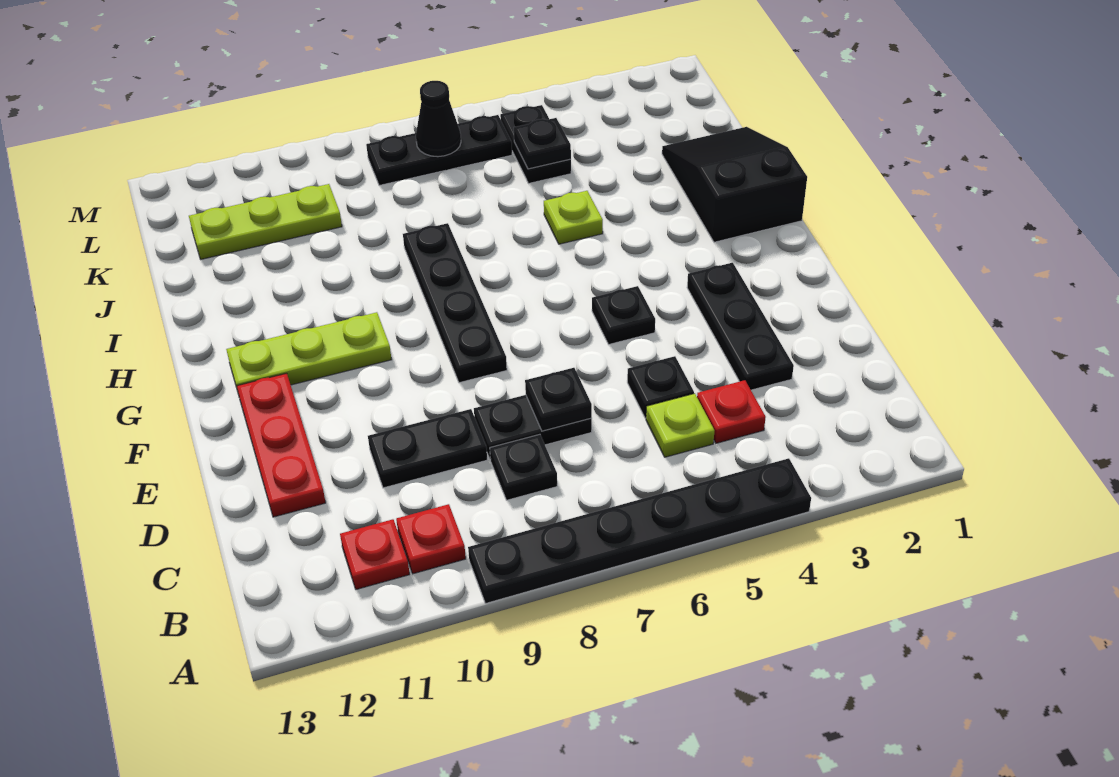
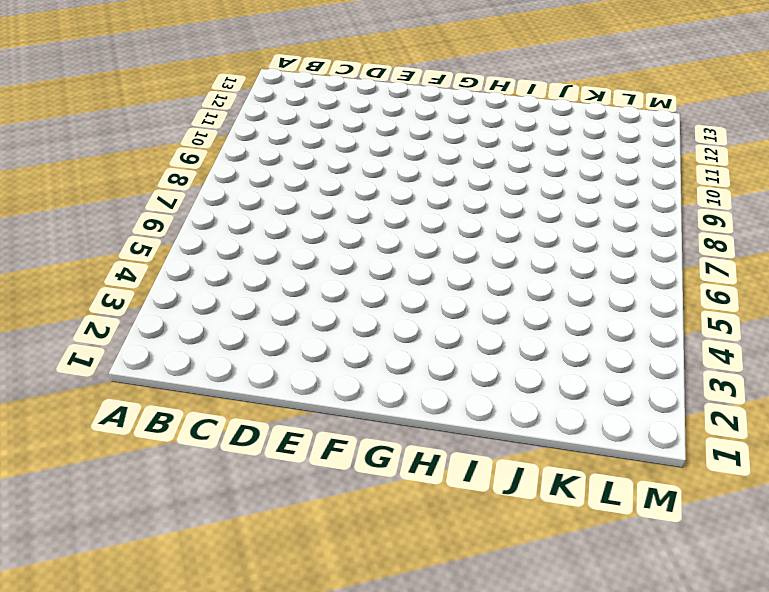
none -> black plate A4:A9 level 1
none -> red plate B10 level 1
none -> red plate B11 level 1

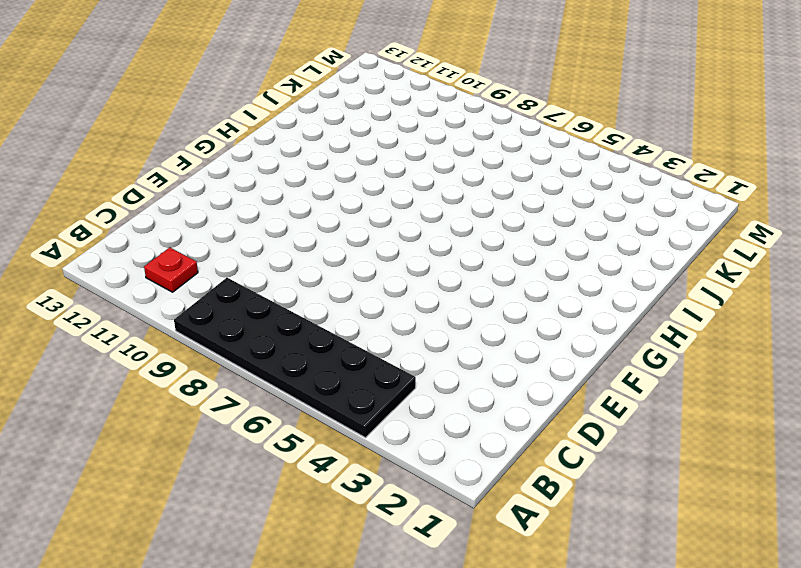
black plate A4:B9 level 1 -> black plate A4:A9 level 1
none -> red plate B10 level 1
none -> red plate C4 level 1
none -> lime plate C5 level 1

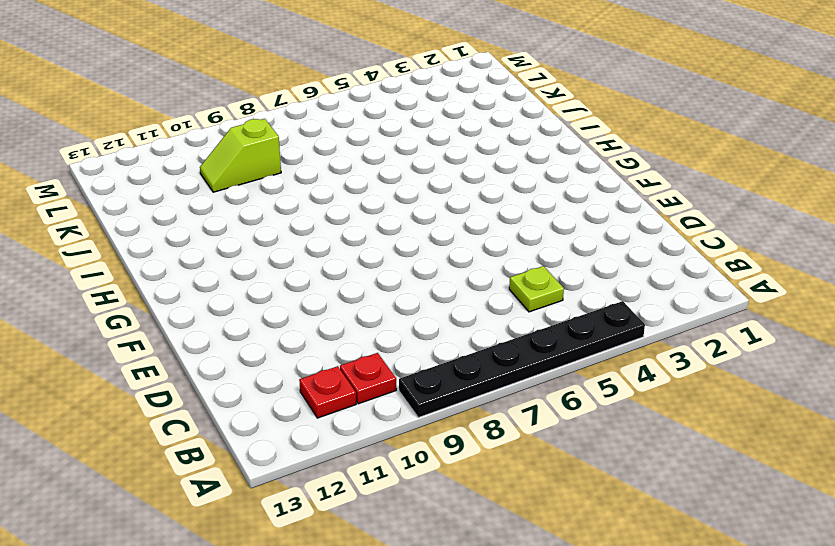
lime slope K9:K10 level 1 top 9 -> lime plate K10:K12 level 1
none -> red plate C4 level 1
none -> black plate C8 level 1
none -> black plate D3:F3 level 1

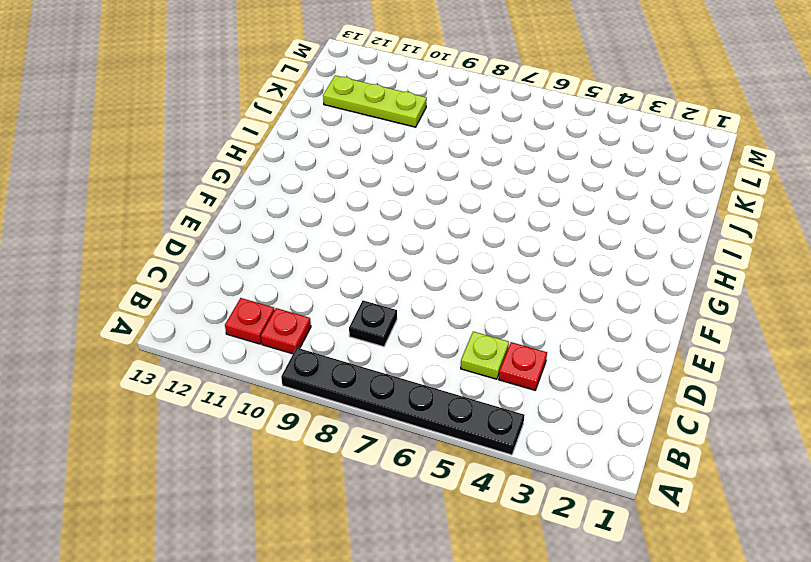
none -> black plate D3:F3 level 1
none -> black plate D5 level 1
none -> black plate D7:D8 level 1

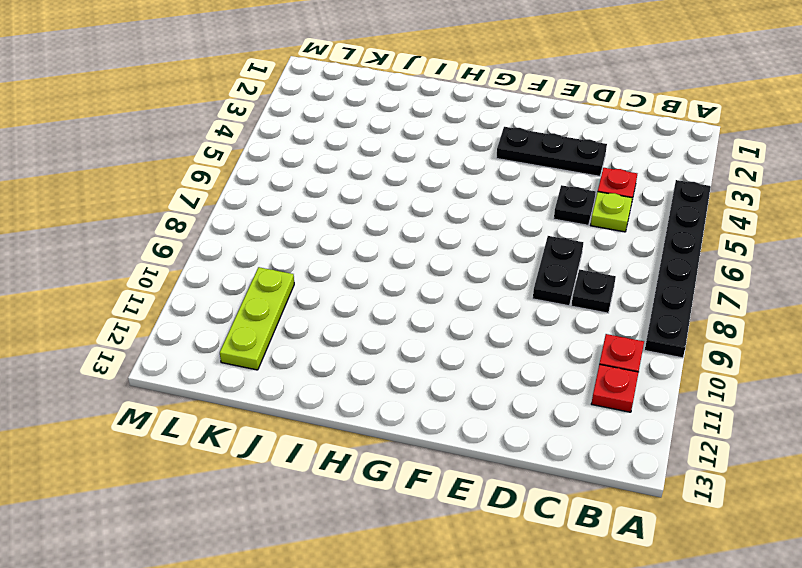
none -> black plate D9:D10 level 1
none -> red plate D12:F12 level 1
none -> black plate F5 level 1

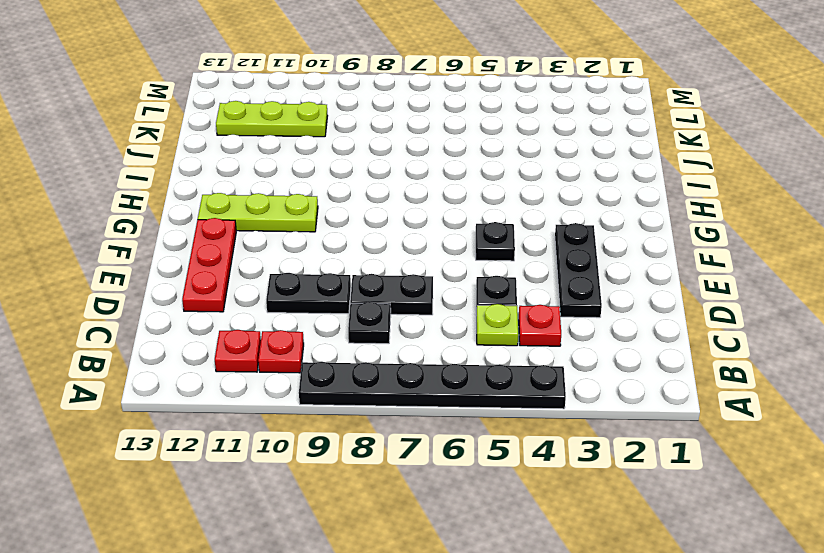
none -> black plate F8:I8 level 1
none -> black slope H1:J2 level 1 top H
none -> lime plate I5 level 1

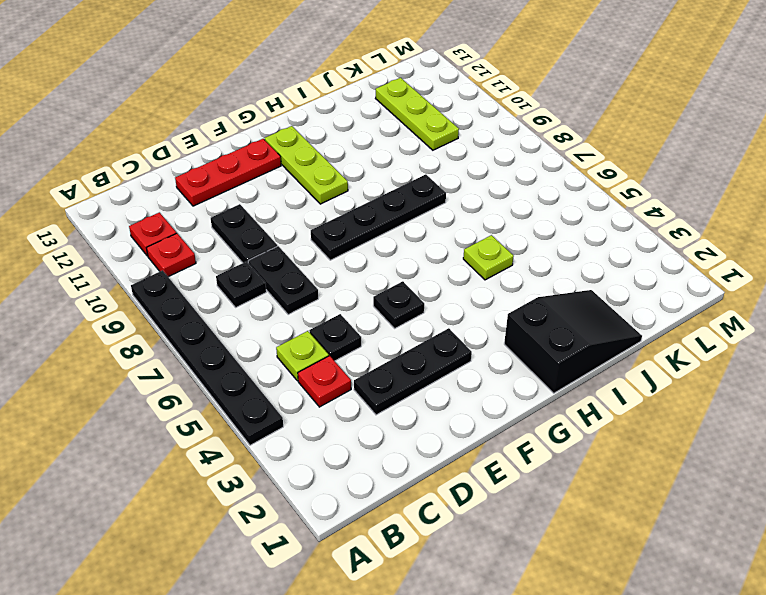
none -> black plate K5:L5 level 1
none -> black plate L6:L8 level 1
none -> black plate D7 level 2

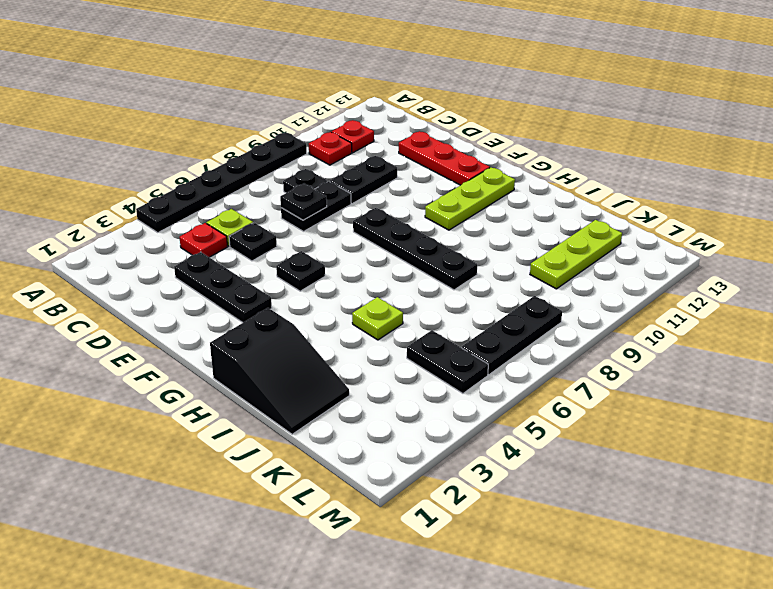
none -> black plate K5 level 2
none -> black cone L7 level 2

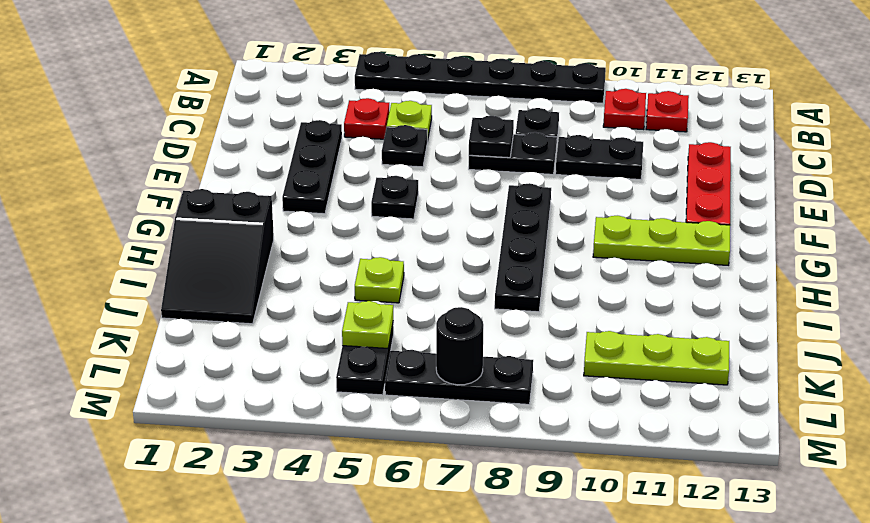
lime plate K5 level 2 -> black plate K5 level 2
black round brick L7 level 2 -> black cone L7 level 2

